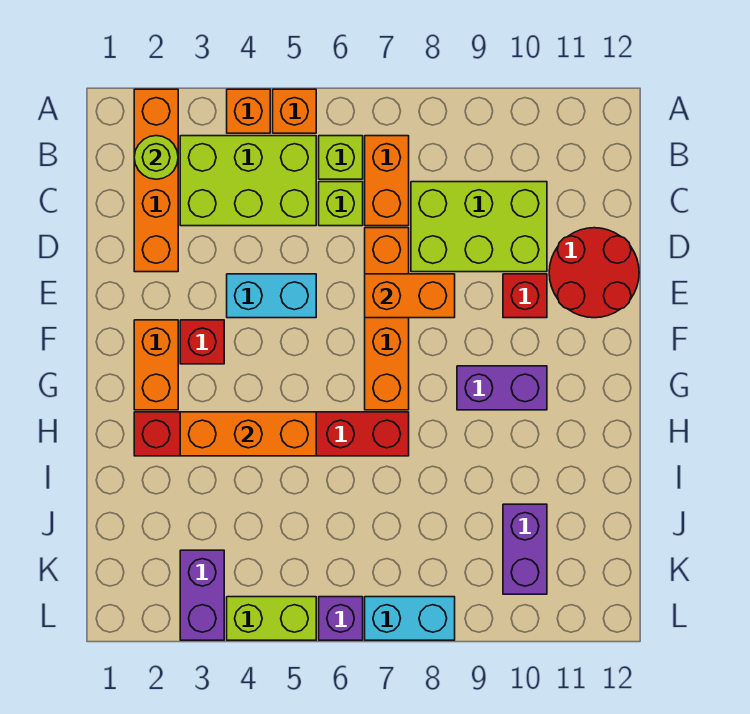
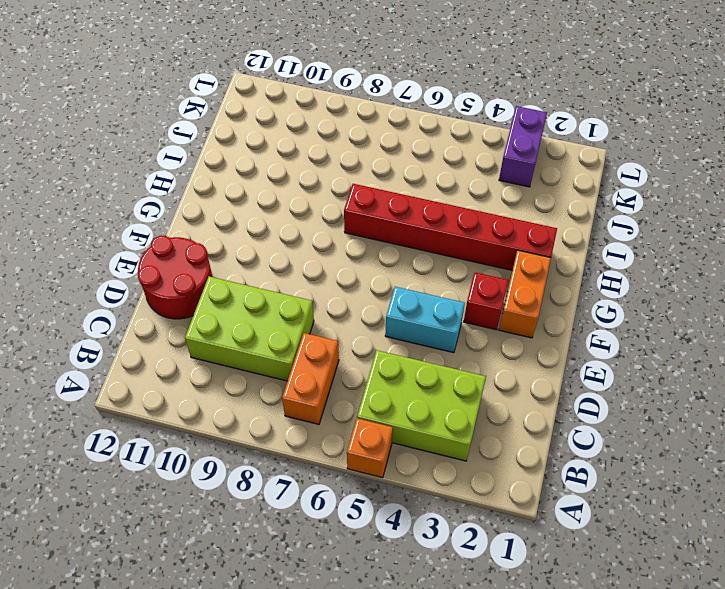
none -> orange brick A2:D2 level 1
none -> orange brick A4 level 1
none -> lime brick B6 level 1

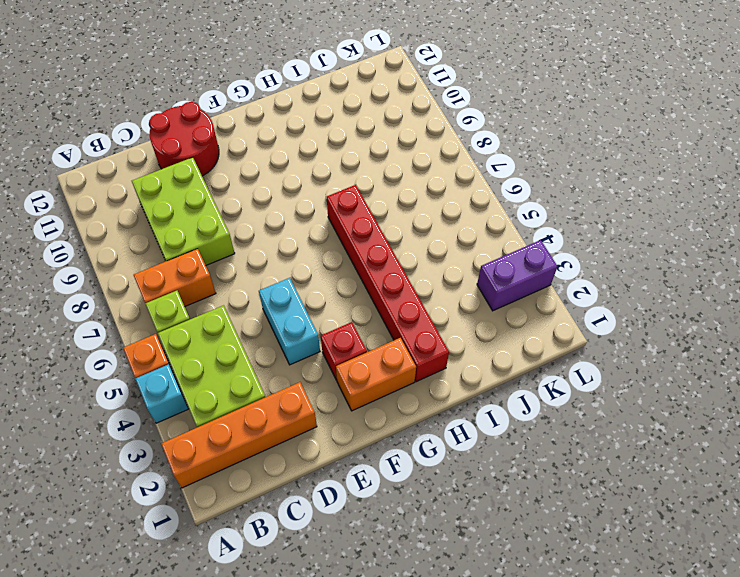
cyan brick A4 level 1 -> orange brick A4 level 1
none -> lime brick C6 level 1
none -> orange brick D7:G7 level 1
none -> red brick E10 level 1

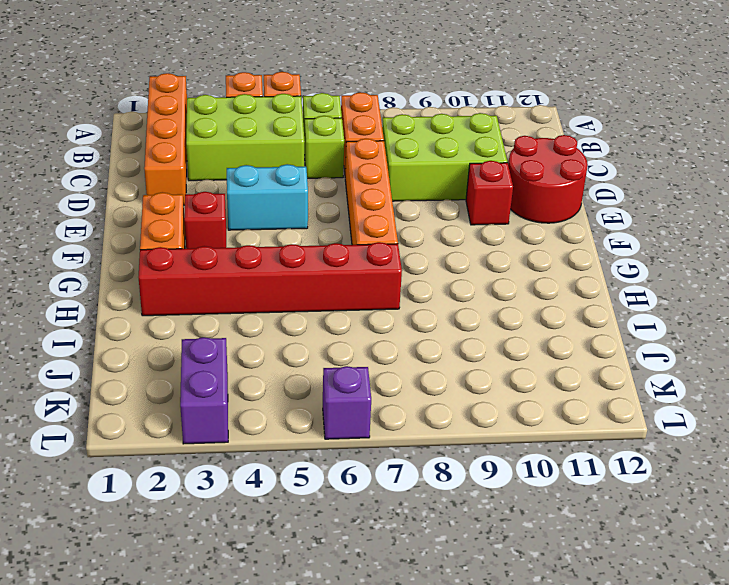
none -> purple brick G9:G10 level 1
none -> purple brick J10:K10 level 1
none -> lime brick L4:L5 level 1

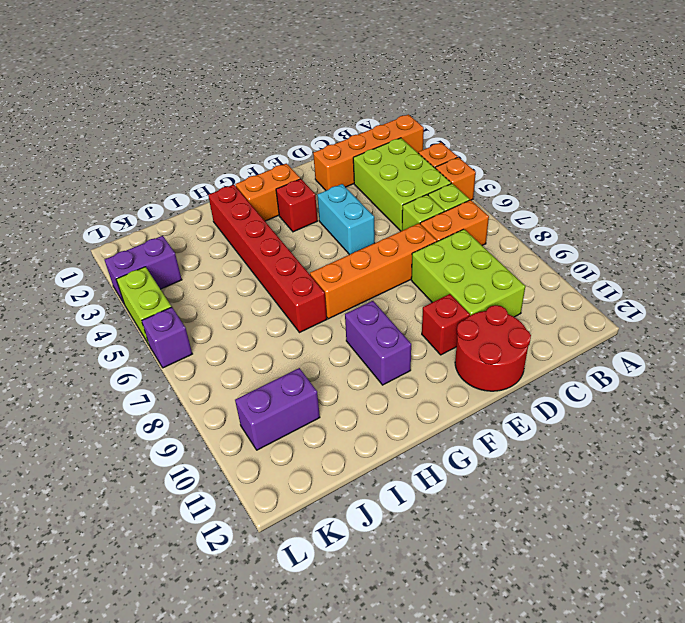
none -> cyan brick L7:L8 level 1
none -> lime round brick B2 level 2
none -> orange brick E7:E8 level 2

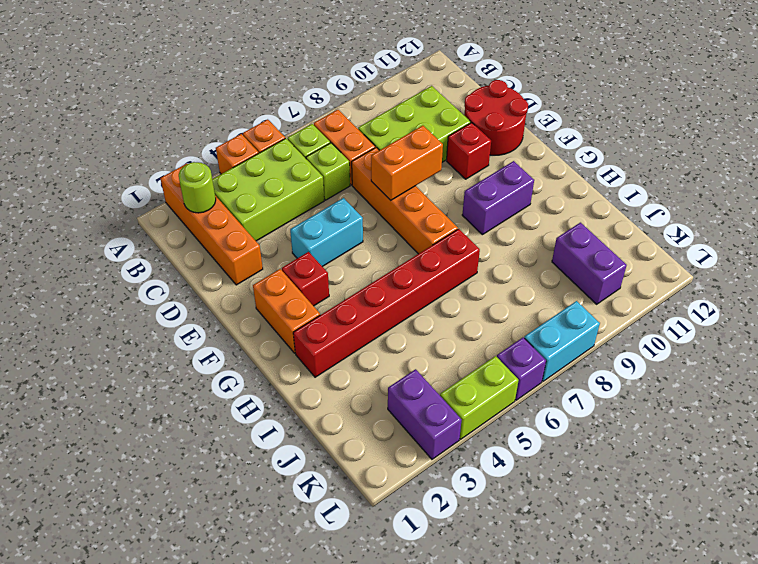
none -> orange brick H3:H5 level 2

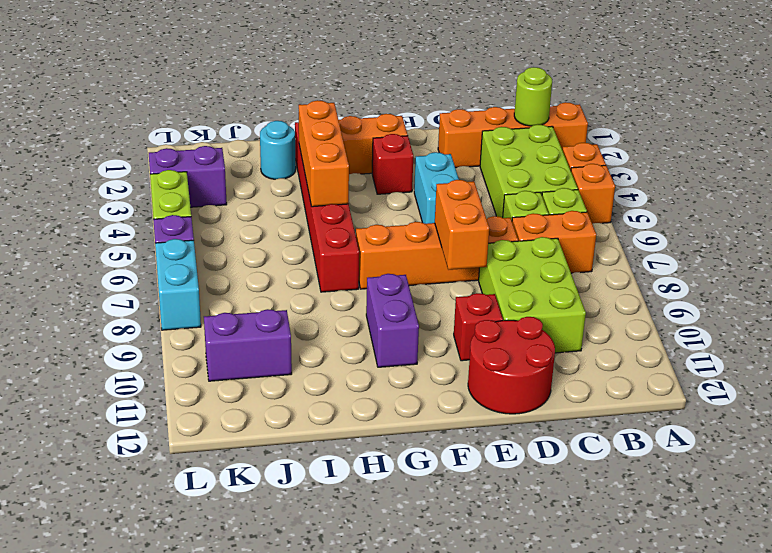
cyan round brick I2 level 1 -> none

